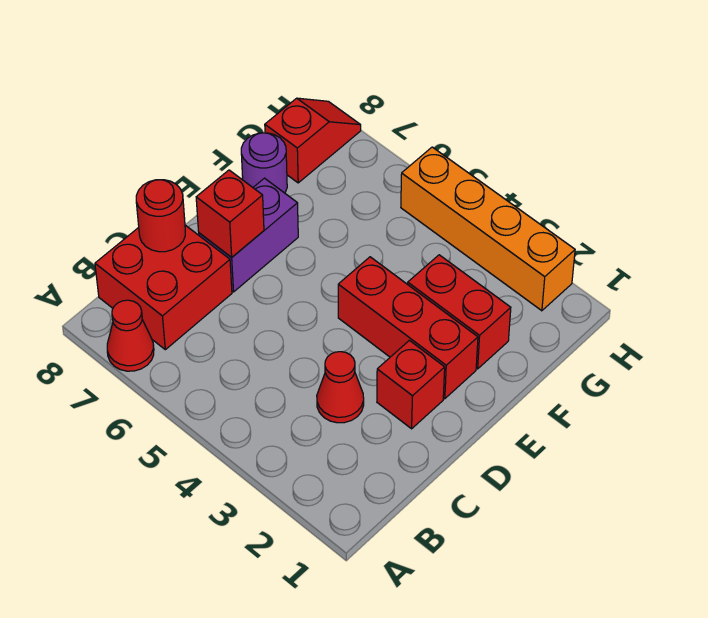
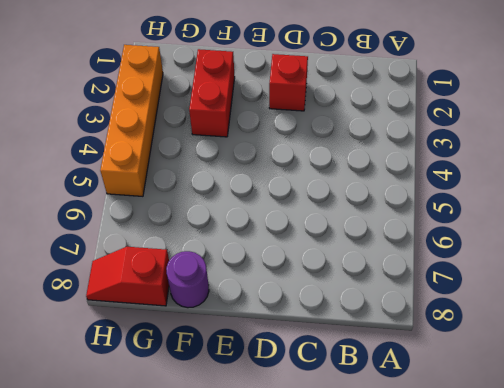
none -> red cone A7 level 1
none -> red brick B7:C8 level 1
none -> red cone C3 level 1

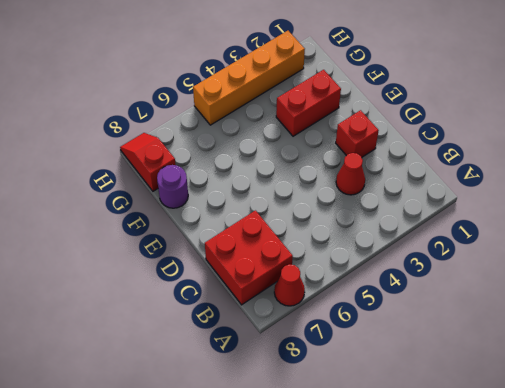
none -> purple brick D7:E7 level 1
none -> red brick E2:E4 level 1
none -> red round brick C8 level 2

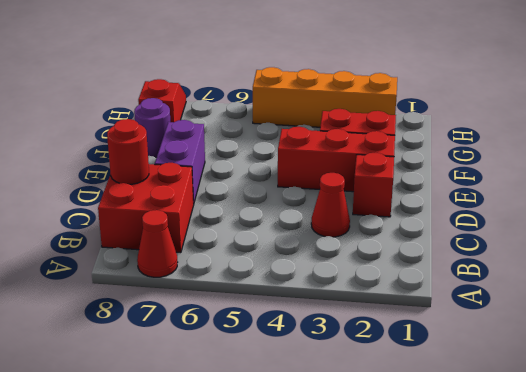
none -> red brick D7 level 2

